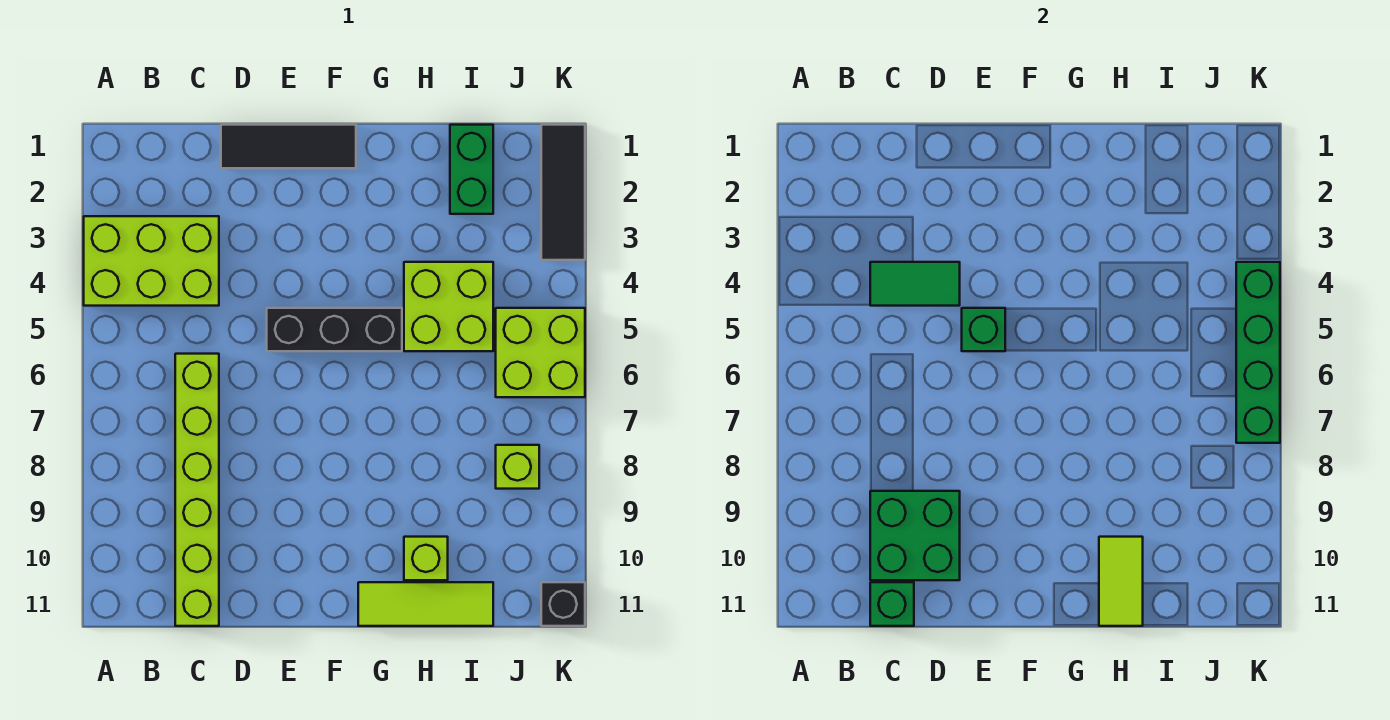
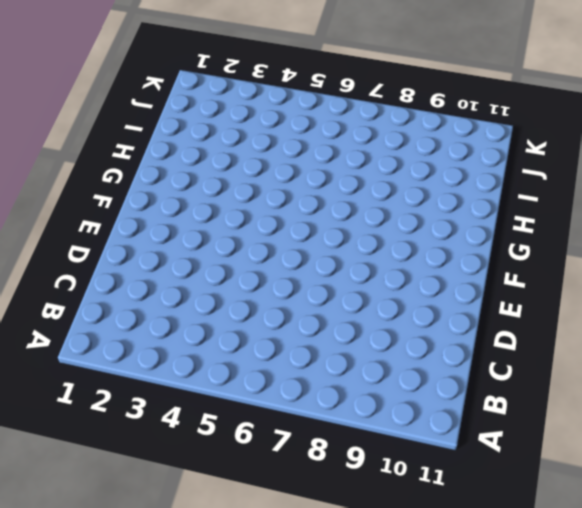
none -> lime brick A3:C4 level 1
none -> lime brick C6:C11 level 1
none -> black tile D1:F1 level 1

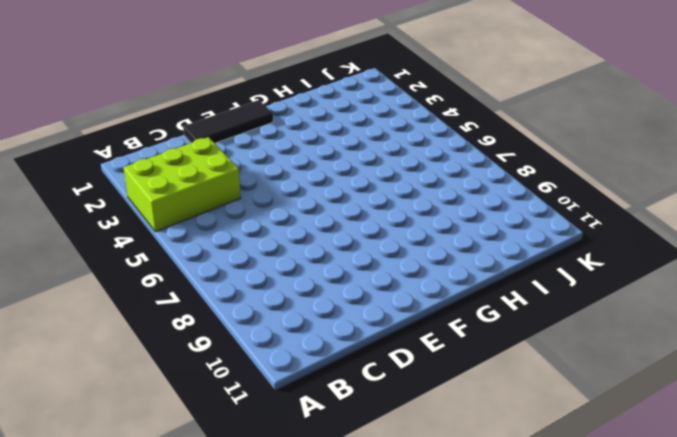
none -> lime brick C6:C11 level 1
none -> black brick E5:G5 level 1
none -> lime tile G11:I11 level 1

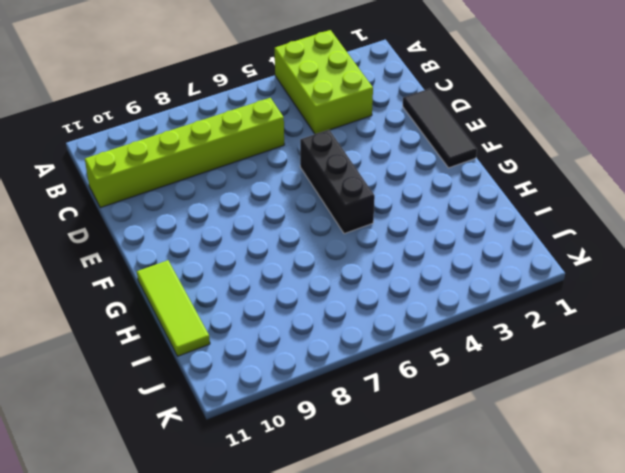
none -> lime brick H4:I5 level 1
none -> lime brick H10 level 1
none -> green brick I1:I2 level 1

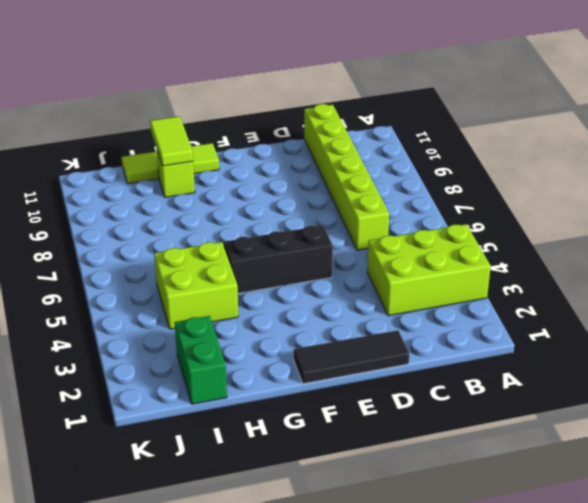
none -> lime brick J5:K6 level 1
none -> lime brick J8 level 1
none -> black tile K1:K3 level 1

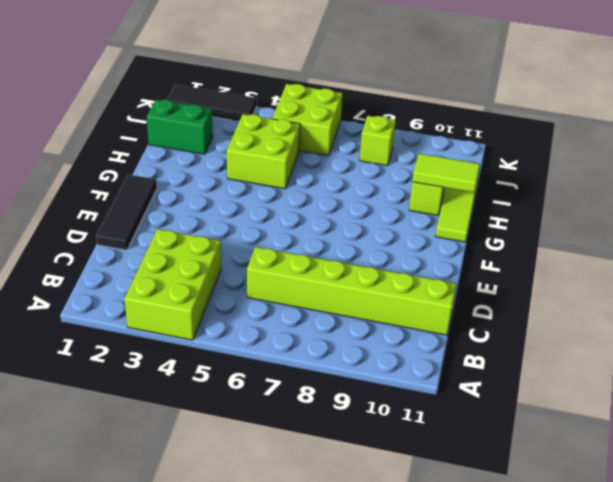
none -> black brick E5:G5 level 1
none -> black brick K11 level 1
none -> green tile C4:D4 level 2

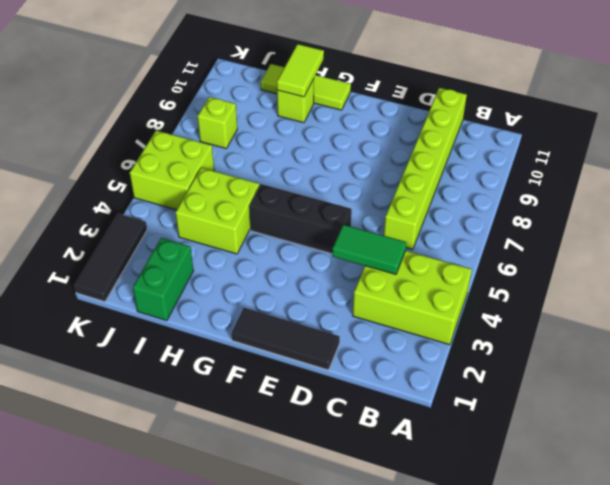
none -> black brick K11 level 1
none -> green brick C9:D10 level 2
none -> green brick C11 level 2

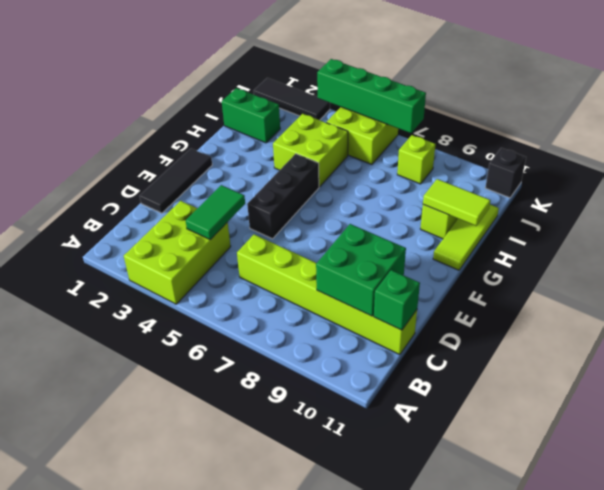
none -> green brick E5 level 2

